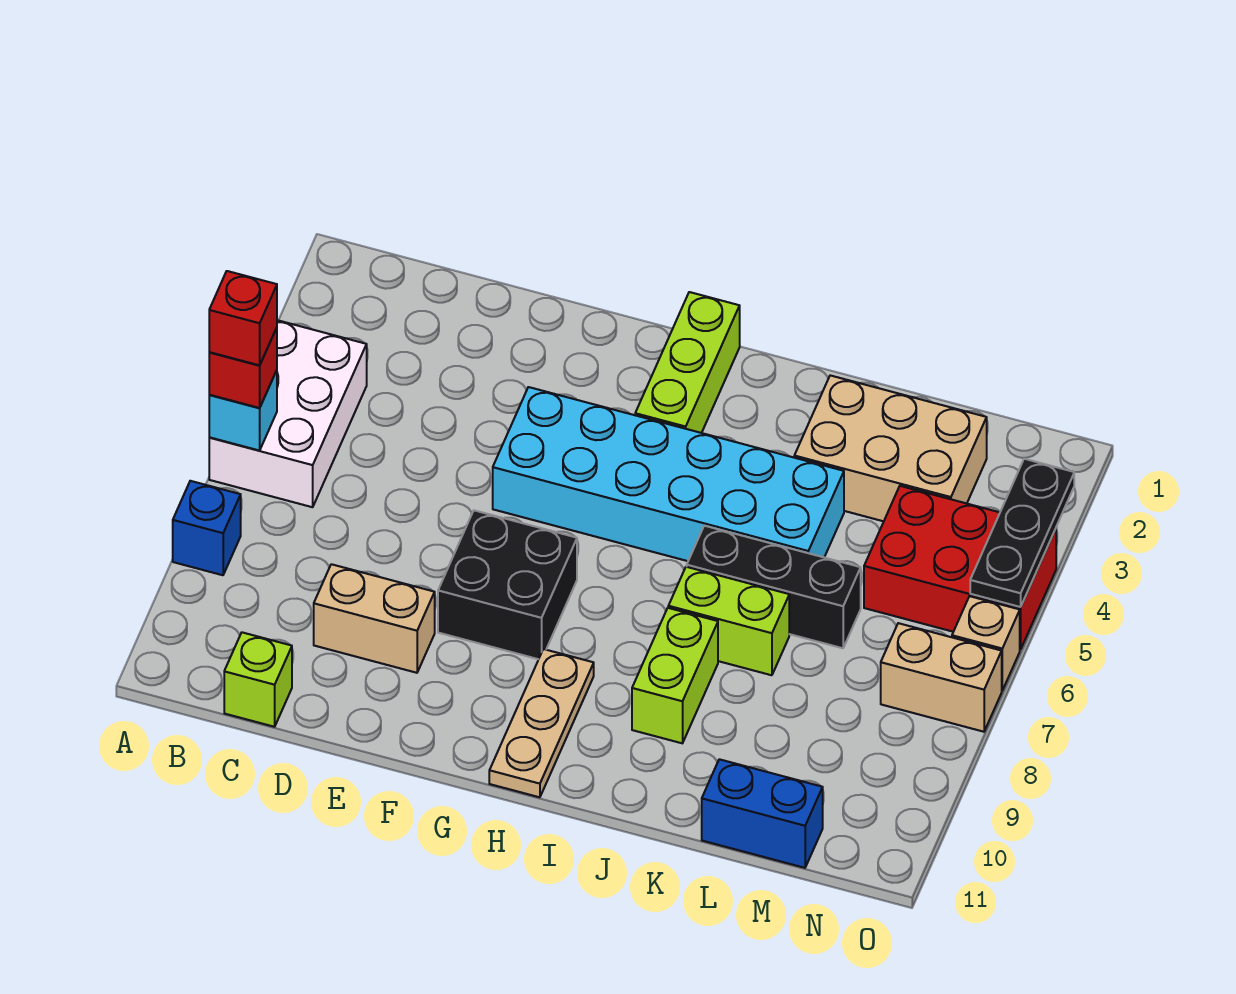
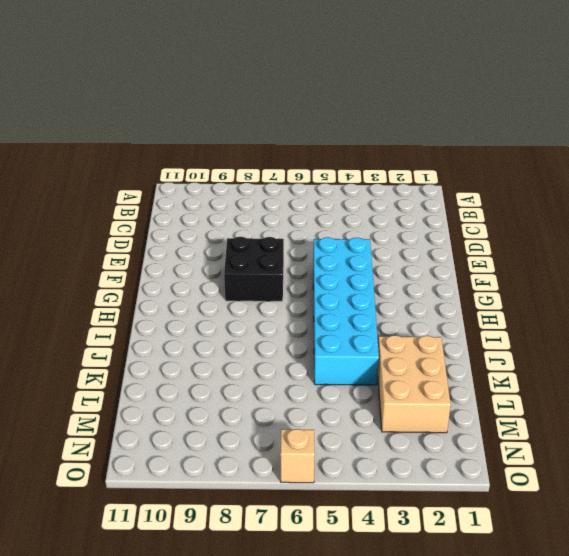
none -> white brick A4:B6 level 1
none -> blue brick A8 level 1
none -> lime brick C11 level 1

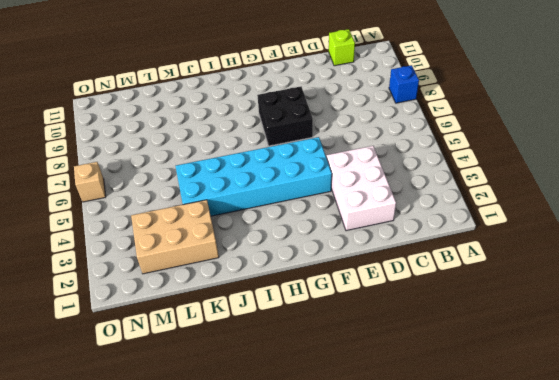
white brick D2:E4 level 1 -> white brick A4:B6 level 1
none -> tan brick D9:E9 level 1
none -> lime brick H1:H3 level 1
none -> tan plate H9:H11 level 1

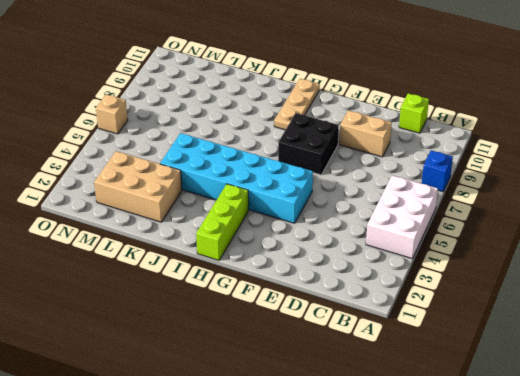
none -> black brick J6:L6 level 1
none -> lime brick J7:K7 level 1
none -> lime brick J8:J9 level 1

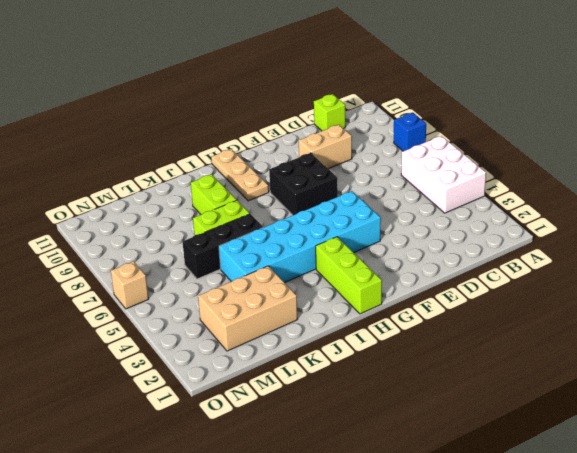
none -> blue brick L11:M11 level 1
none -> red brick M4:O5 level 1
none -> tan brick N7:O7 level 1

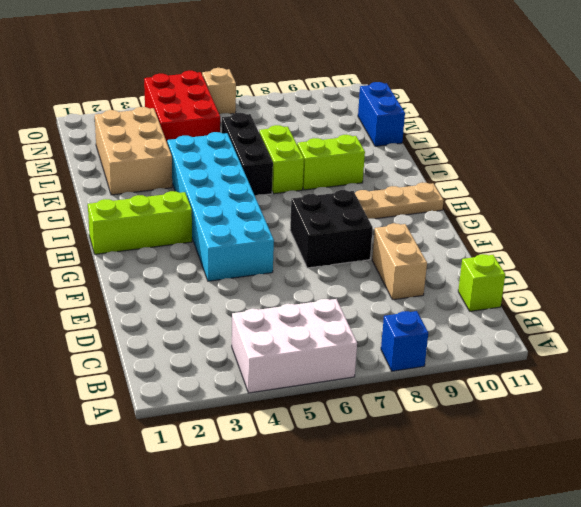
none -> tan brick N7:O7 level 1
none -> cyan brick A6 level 2
none -> black plate O3:O5 level 2

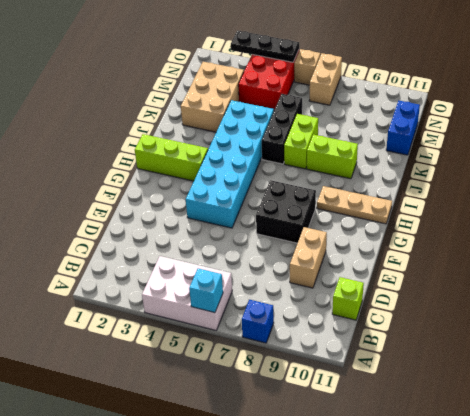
none -> red brick A6 level 3
none -> red brick A6 level 4

